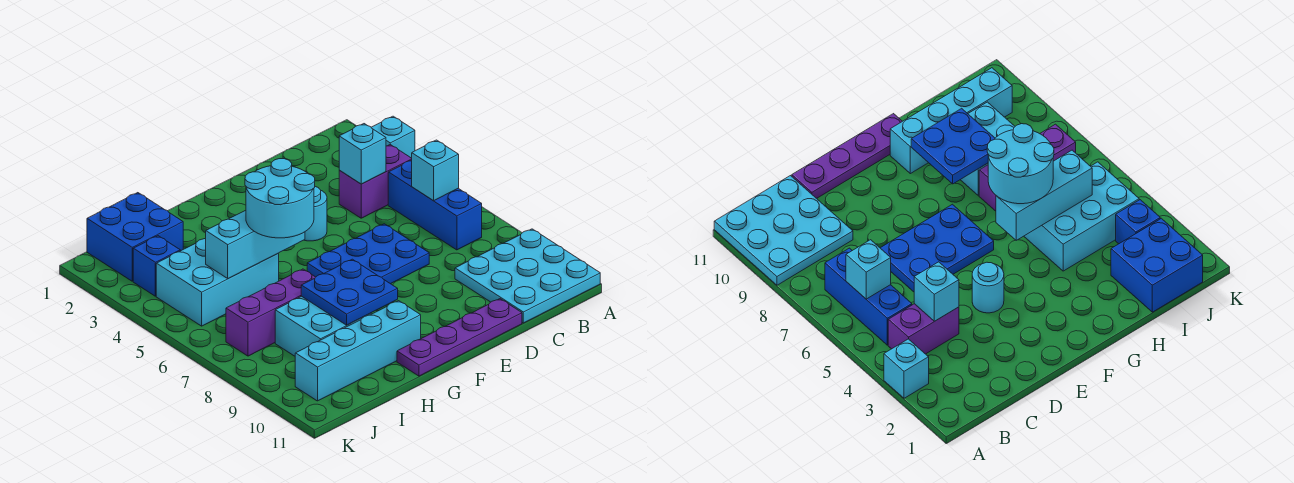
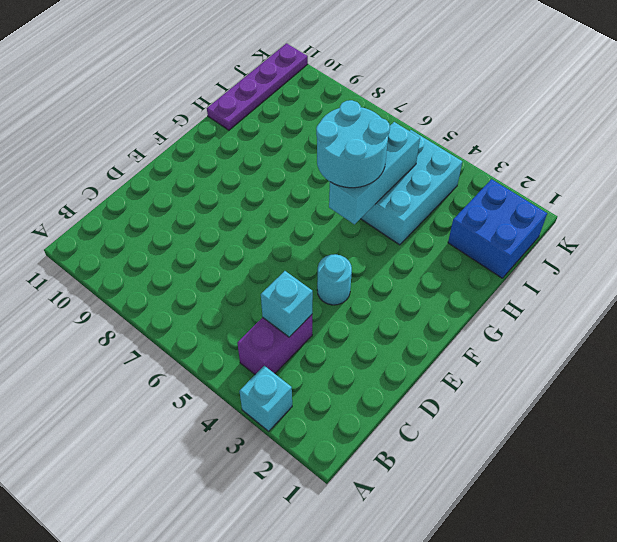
purple plate H11:K11 level 1 -> purple plate D11:G11 level 1
none -> cyan plate A9:C11 level 1
none -> blue brick B5:B7 level 1
none -> blue plate D6:F7 level 1

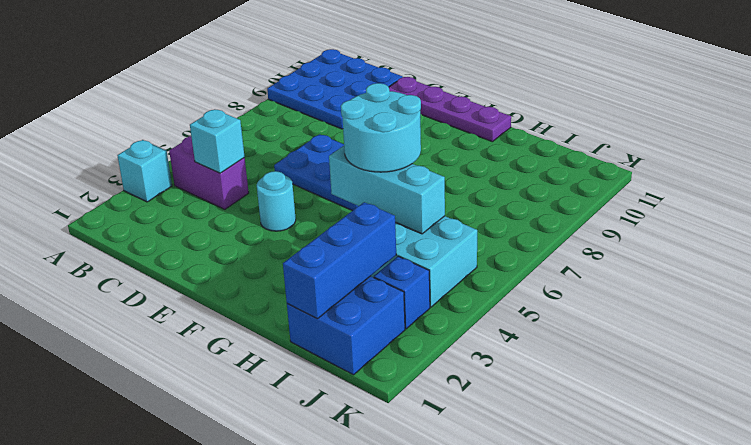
blue plate A9:C11 level 1 -> cyan plate A9:C11 level 1
blue brick I1:I3 level 2 -> blue brick B5:B7 level 1
none -> cyan brick G10:J10 level 1
none -> purple brick H7:J7 level 1
none -> cyan brick H8:I9 level 1

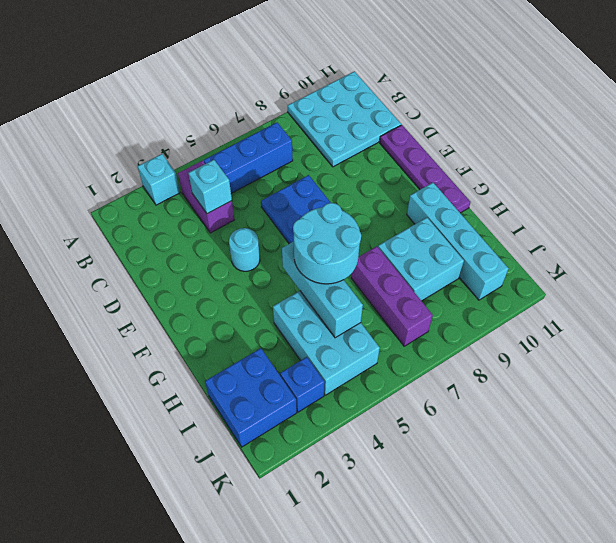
none -> cyan brick B6 level 2
none -> blue plate G8:H9 level 2

